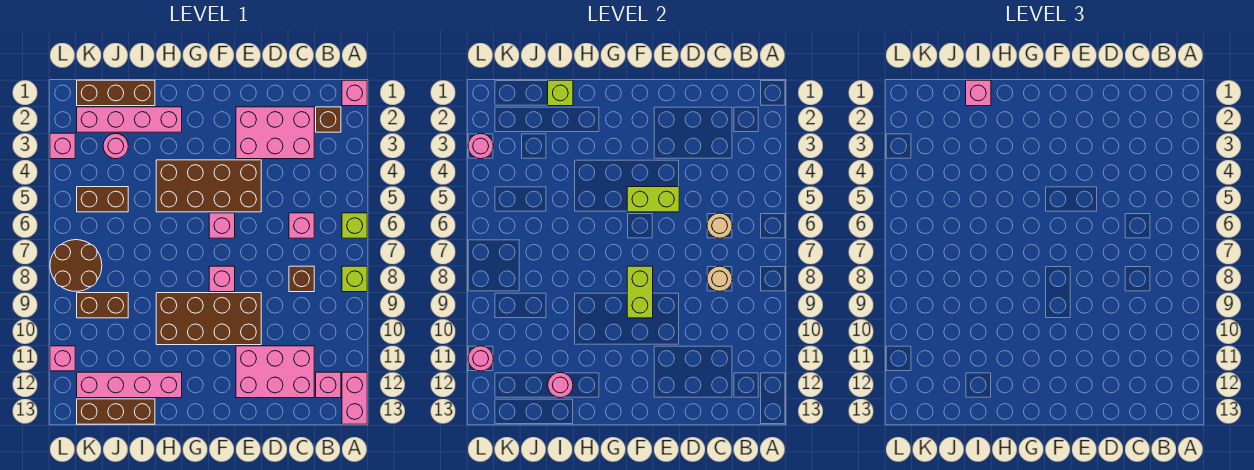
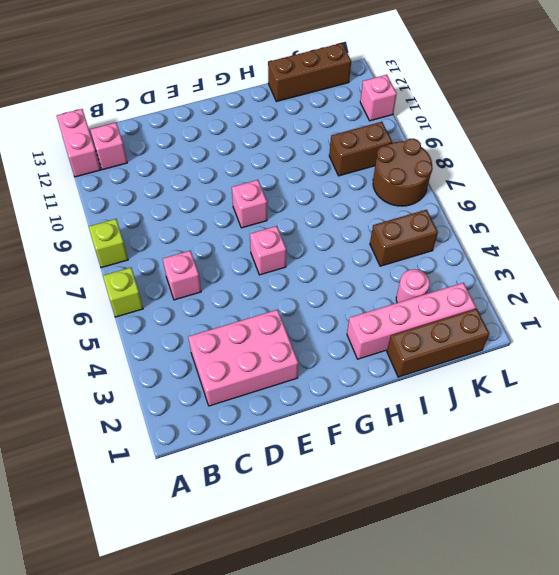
none -> pink brick A1 level 1
none -> brown brick B2 level 1
none -> brown brick C8 level 1
none -> pink brick C11:E12 level 1

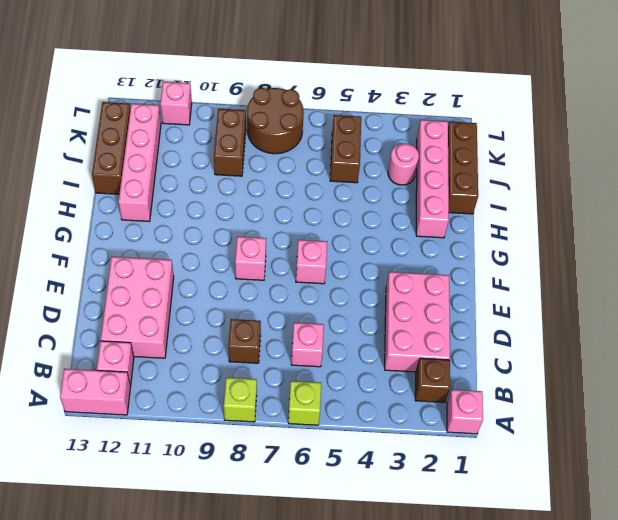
none -> brown brick E4:H5 level 1
none -> brown brick E9:H10 level 1
none -> pink brick L3 level 1
none -> tan round brick C6 level 2

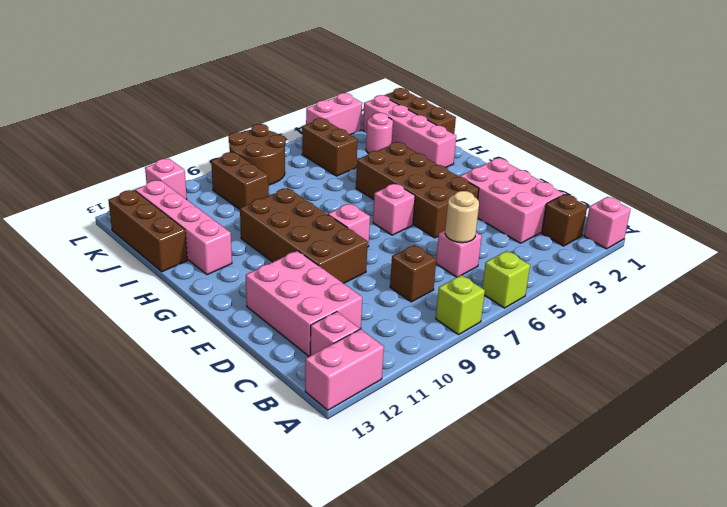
pink brick L3:L4 level 1 -> pink brick L3 level 1
none -> tan round brick C8 level 2
none -> lime brick E5:F5 level 2
none -> lime brick F8:F9 level 2
none -> lime brick I1 level 2

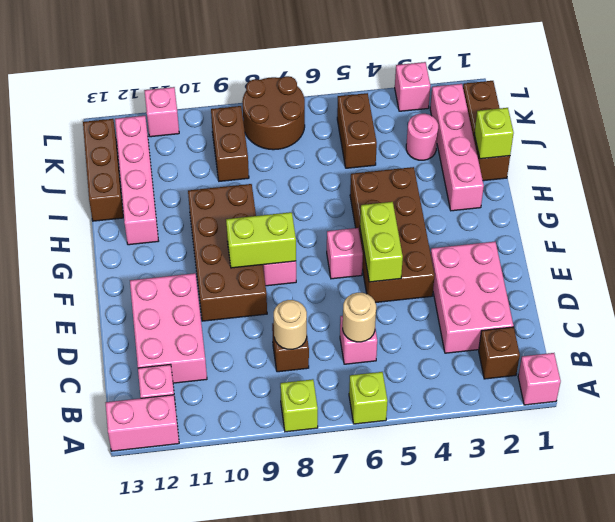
none -> pink round brick I12 level 2
none -> pink round brick L3 level 2
none -> pink round brick L11 level 2
none -> pink brick I1 level 3

